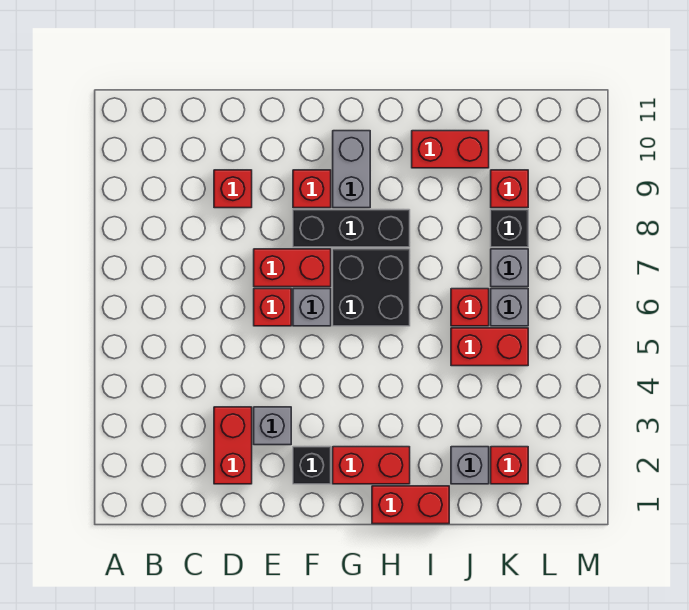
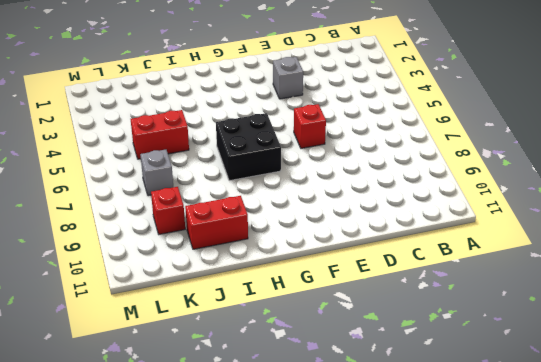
none -> red brick D2:D3 level 1
none -> red brick D9 level 1
none -> red brick E7:F7 level 1

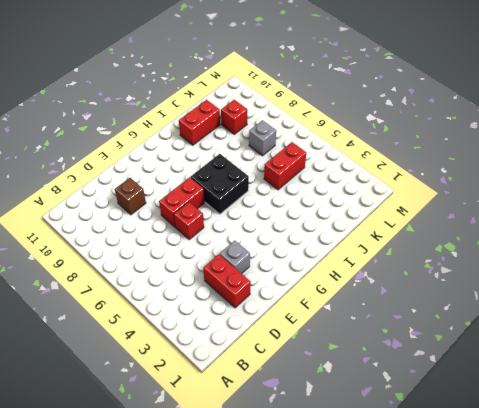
brown brick D9 level 1 -> red brick D9 level 1
none -> black brick F2 level 1
none -> grey brick F6 level 1
none -> black brick F8:H8 level 1

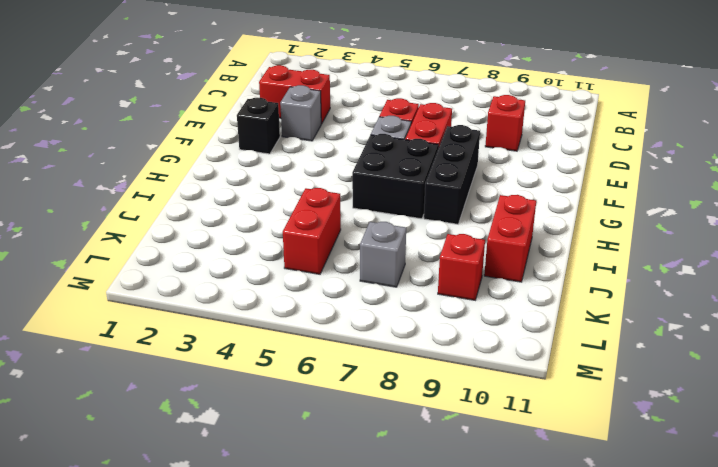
none -> red brick F9 level 1
none -> red brick G2:H2 level 1
none -> grey brick G9:G10 level 1

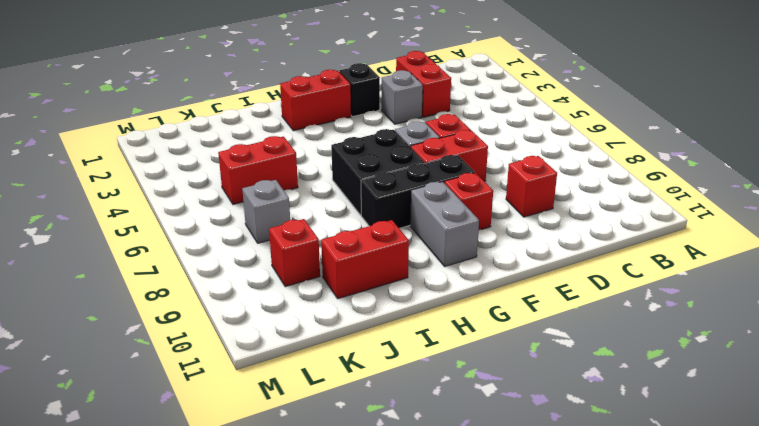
none -> red brick H1:I1 level 1
none -> grey brick J2 level 1
none -> red brick J6 level 1

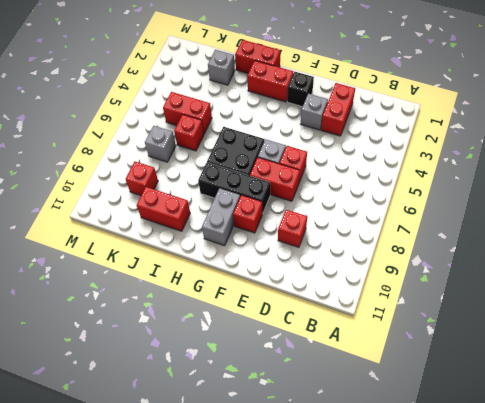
none -> red brick K2 level 1
none -> grey brick K6 level 1
none -> black brick K8 level 1

